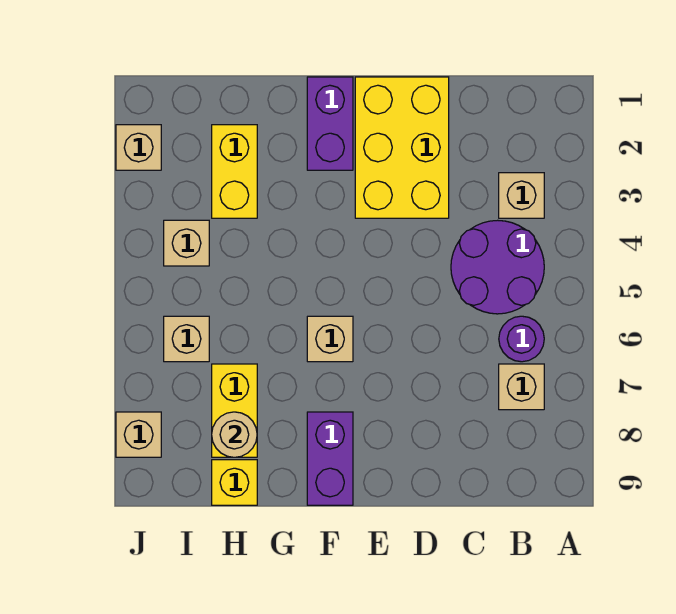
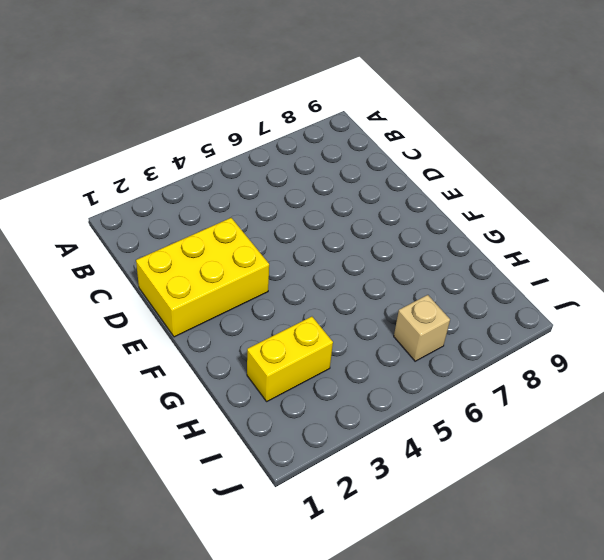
none -> tan brick B3 level 1
none -> purple round brick B4:C5 level 1
none -> purple round brick B6 level 1

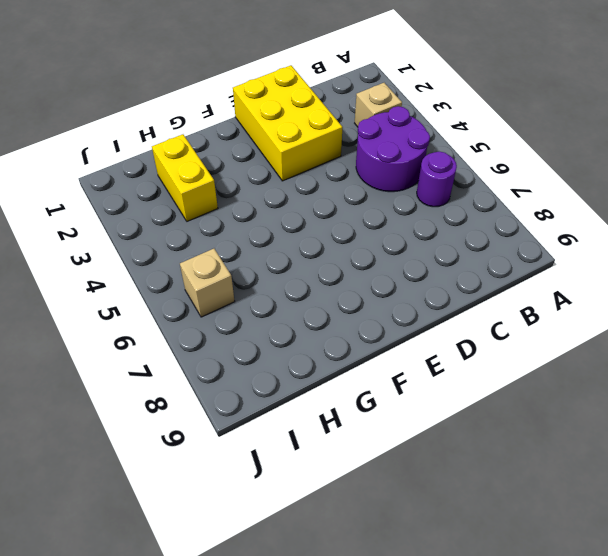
none -> tan brick B7 level 1
none -> purple brick F1:F2 level 1
none -> tan brick F6 level 1

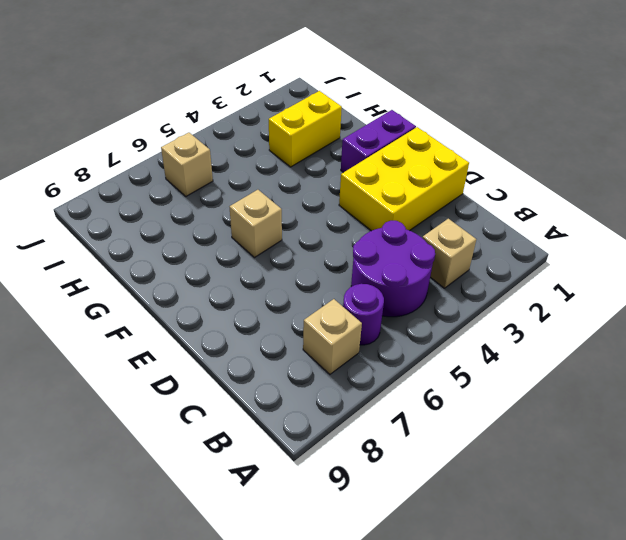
none -> purple brick F8:F9 level 1
none -> yellow brick H7:H8 level 1
none -> yellow brick H9 level 1

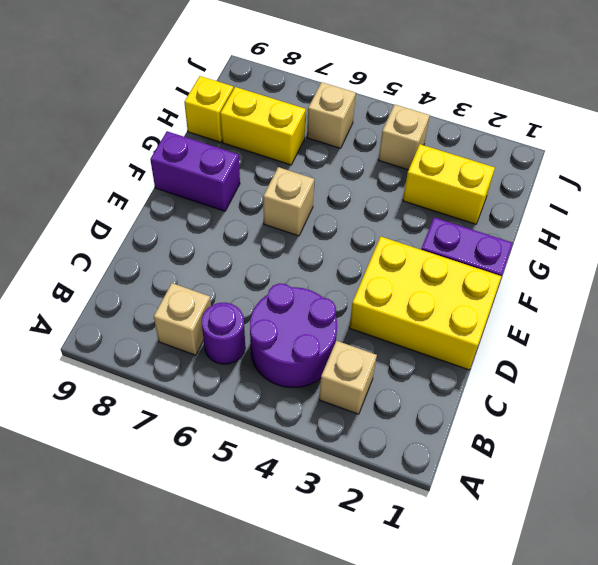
none -> tan brick J2 level 1
none -> tan brick J8 level 1
none -> tan round brick H8 level 2

